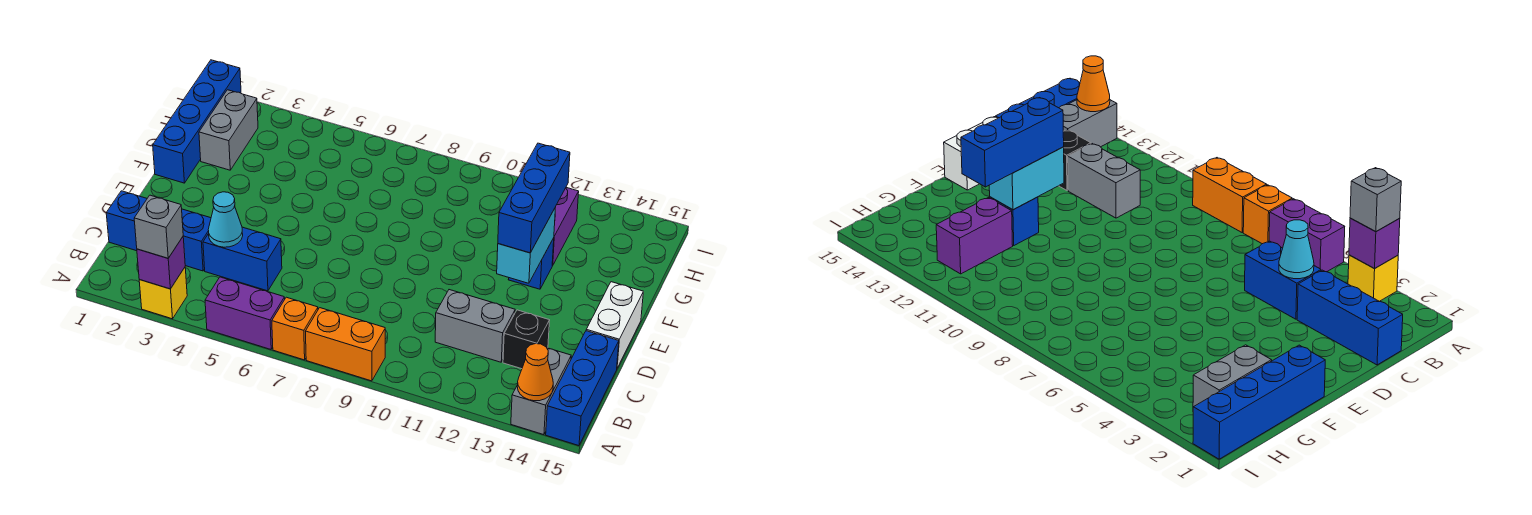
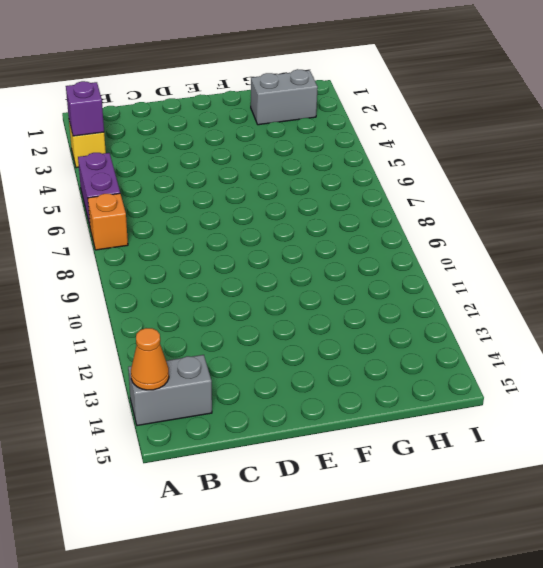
none -> orange brick A8:A9 level 1
none -> blue brick A15:C15 level 1
none -> blue brick C1:C3 level 1

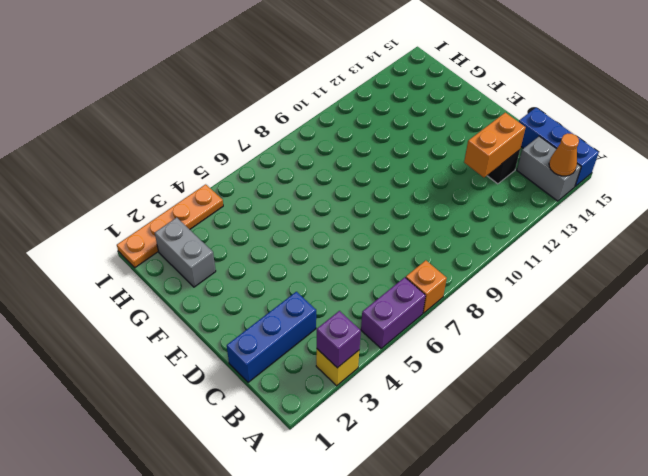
orange brick C12:C13 level 2 -> orange brick A8:A9 level 1
orange plate I1:I4 level 1 -> blue brick F1:I1 level 1
none -> blue brick C4:C5 level 1
none -> grey brick C11:C12 level 1
none -> white brick D15:E15 level 1

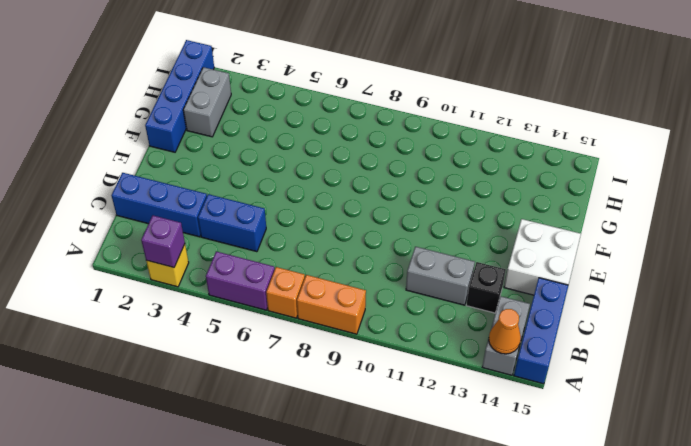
white brick D14:E15 level 1 -> white brick D15:E15 level 1
none -> blue brick F12 level 1
none -> purple brick G12:H12 level 1
none -> cyan cone C4 level 2

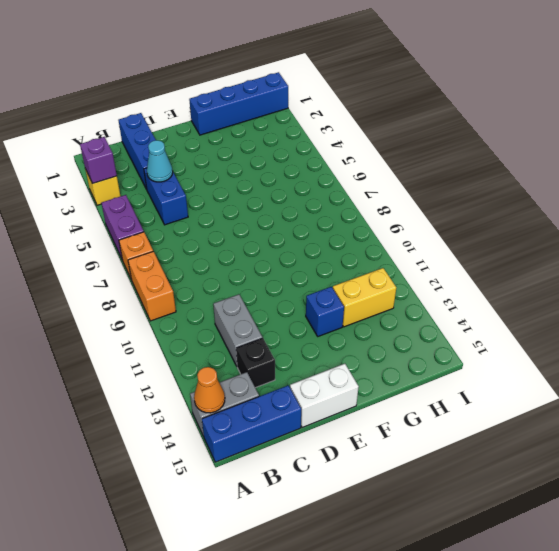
yellow brick G12:H12 level 1 -> purple brick G12:H12 level 1
none -> grey brick G2:H2 level 1
none -> cyan brick E12:F12 level 2
none -> grey brick A3 level 3

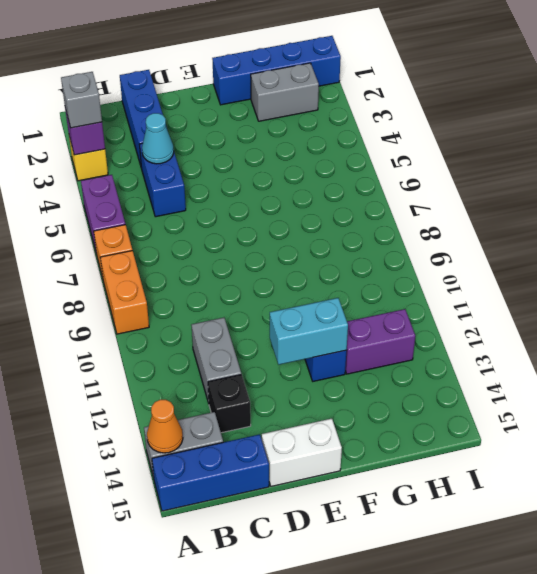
none -> blue brick E12:G12 level 3

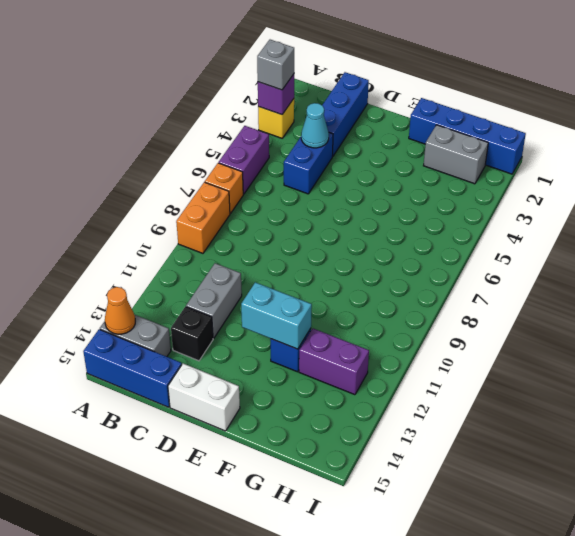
none -> blue brick E12:G12 level 3

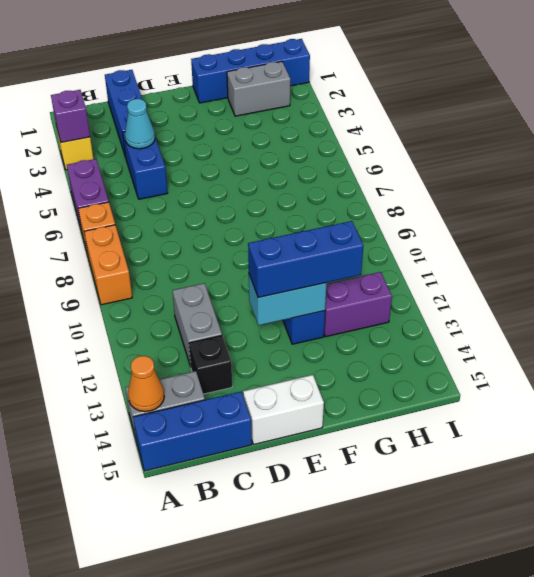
none -> grey brick A3 level 3

